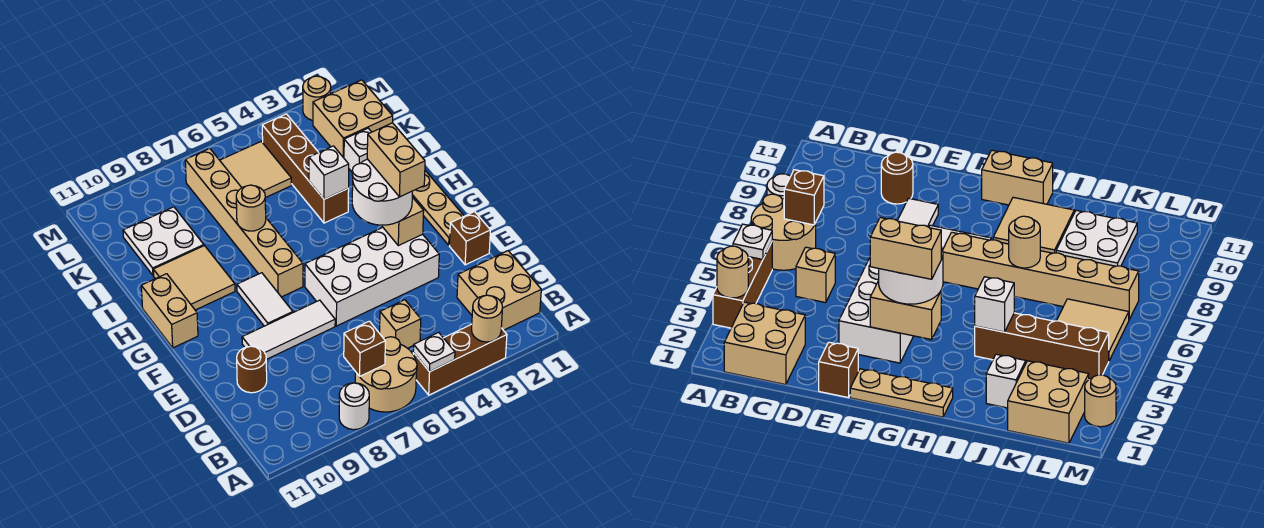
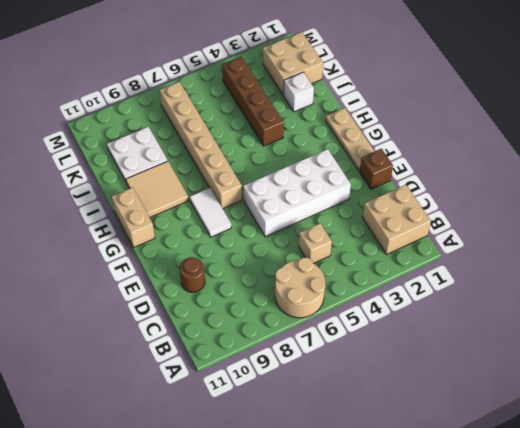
none -> brown brick A3:A5 level 1
none -> white round brick A8 level 1
none -> white tile E7:E9 level 1

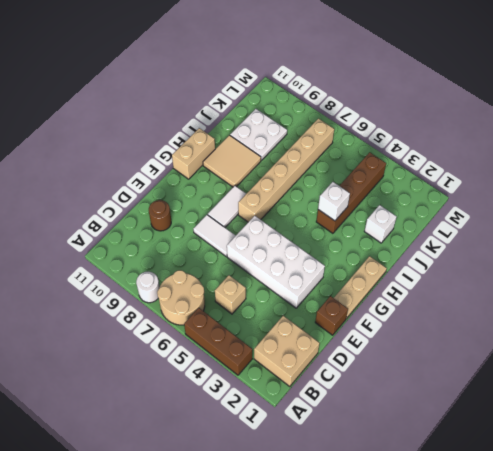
white tile E7:E8 level 1 -> white tile E7:E9 level 1
none -> tan brick K1:L2 level 1
none -> tan tile K5:L6 level 1
none -> tan round brick M2 level 1

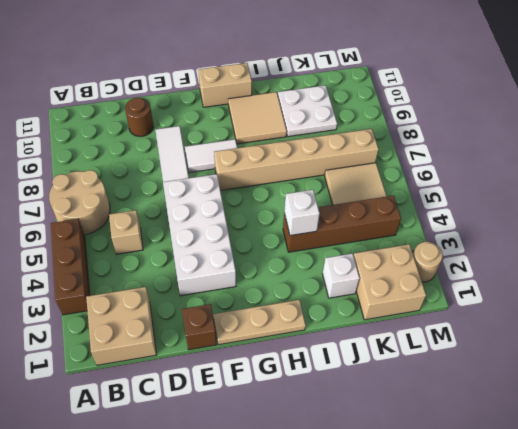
none -> white round brick A8 level 1
none -> tan round brick A3 level 2
none -> white plate A5 level 2

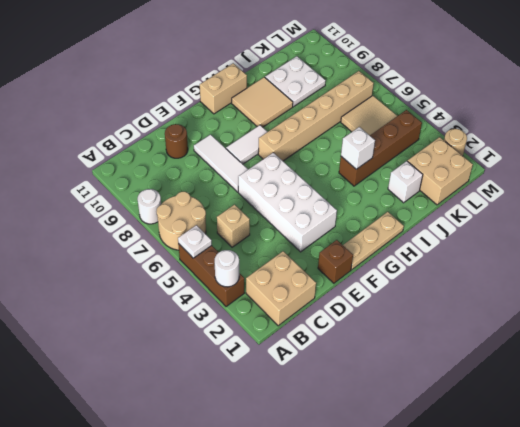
white round brick A3 level 2 -> tan round brick A3 level 2
none -> brown brick B7 level 2
none -> tan brick F3:G3 level 2
none -> tan round brick I7 level 2

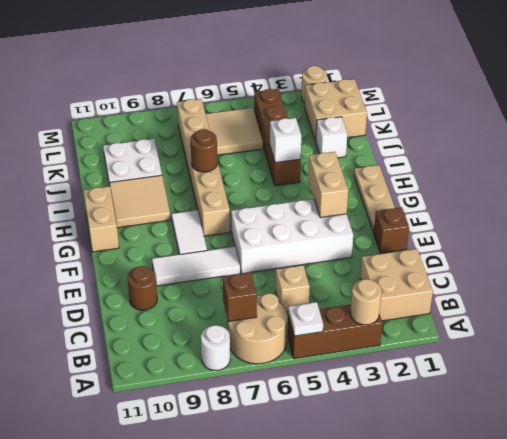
brown round brick I7 level 2 -> tan round brick I7 level 2
none -> white round brick F3:G4 level 3
none -> tan brick F3:G3 level 4

